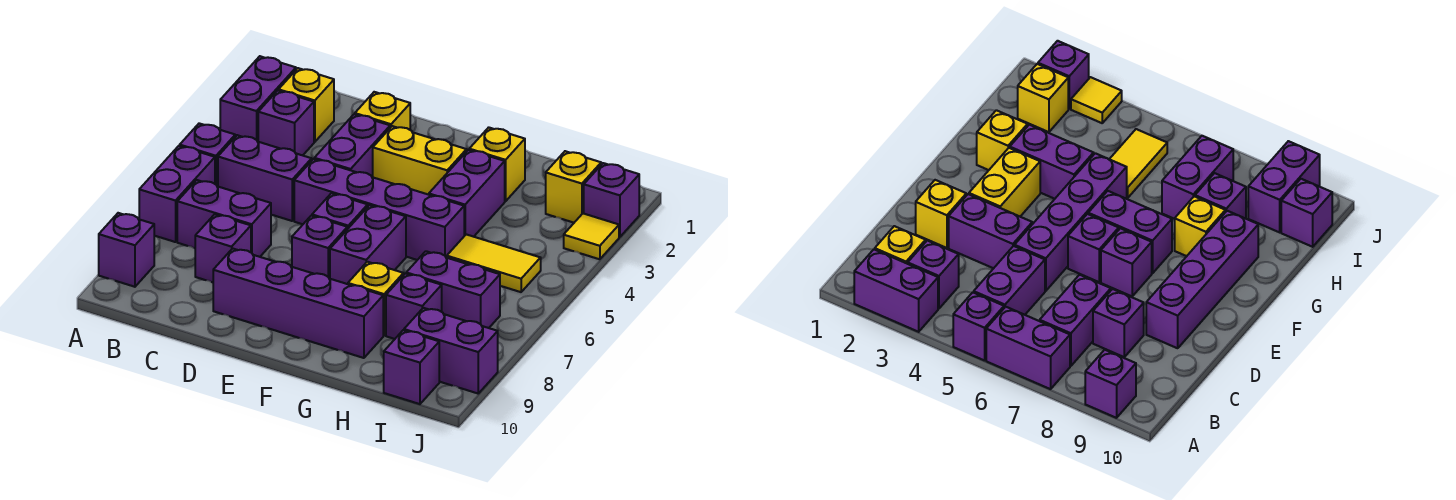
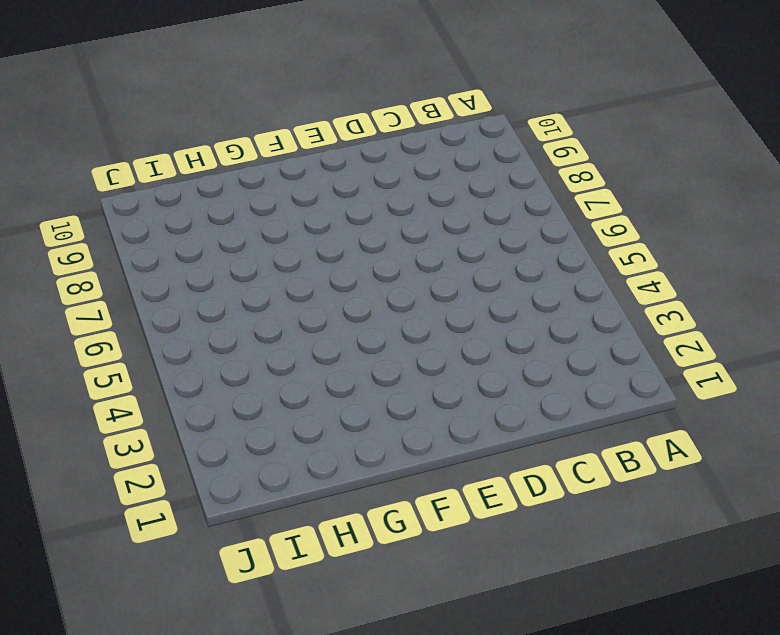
none -> purple brick A2:A3 level 1
none -> purple brick A5 level 1
none -> purple brick A6:A7 level 1

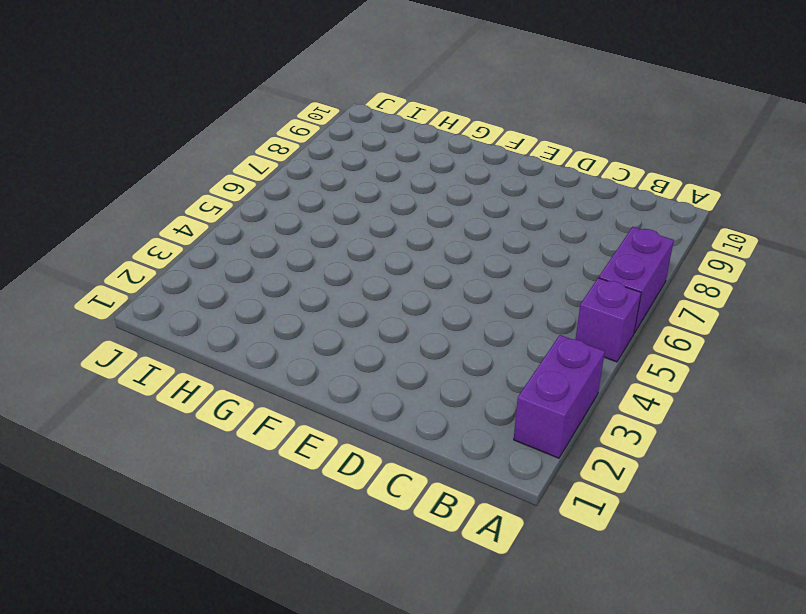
none -> purple brick A9 level 1
none -> yellow brick B2 level 1
none -> purple brick B3 level 1

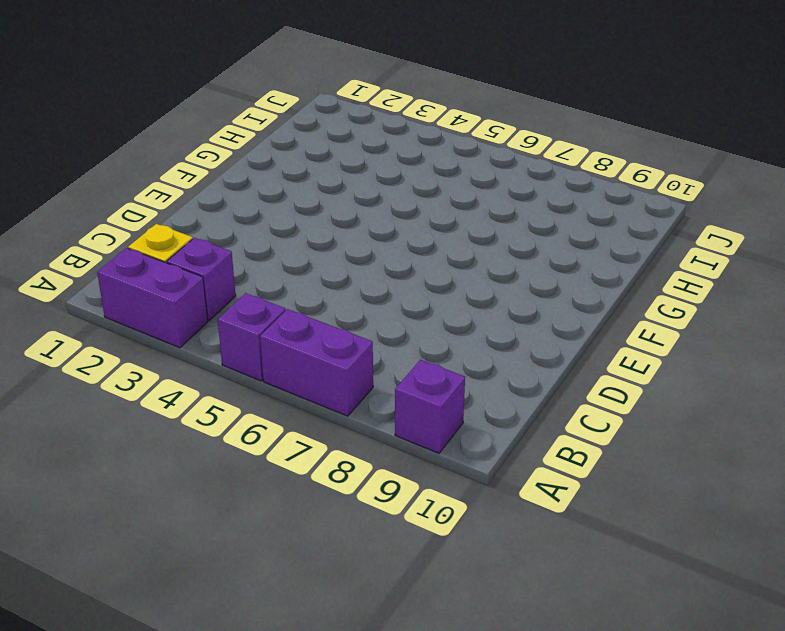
none -> purple brick B5:C5 level 1
none -> purple brick B7:C7 level 1
none -> purple brick C8 level 1

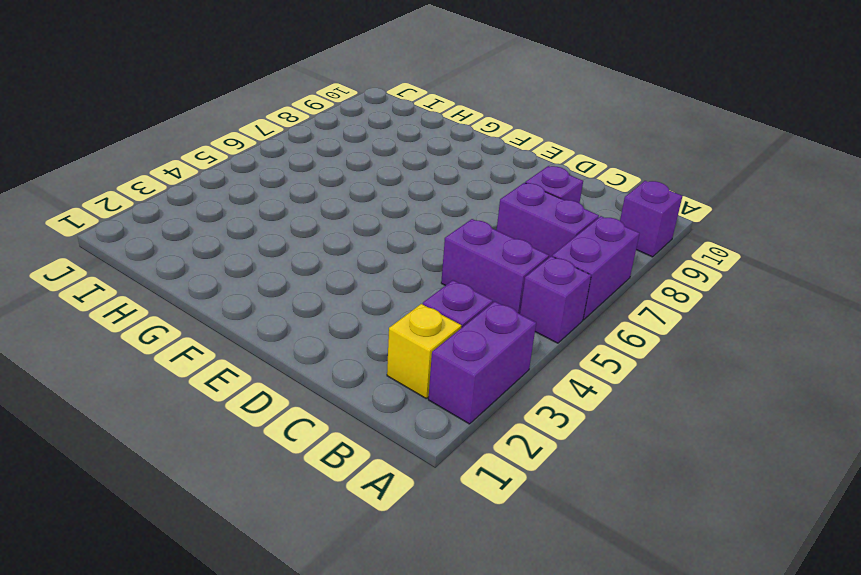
none -> yellow brick D2 level 1
none -> purple brick D3:D4 level 1
none -> purple brick D5:G5 level 1

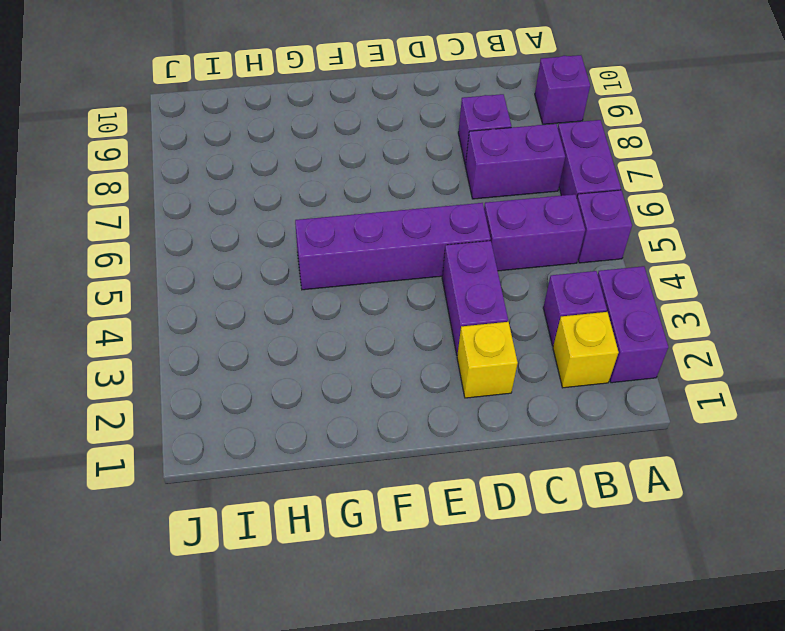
none -> purple brick D9:G9 level 1
none -> yellow brick E3:F3 level 1
none -> purple brick E6 level 1

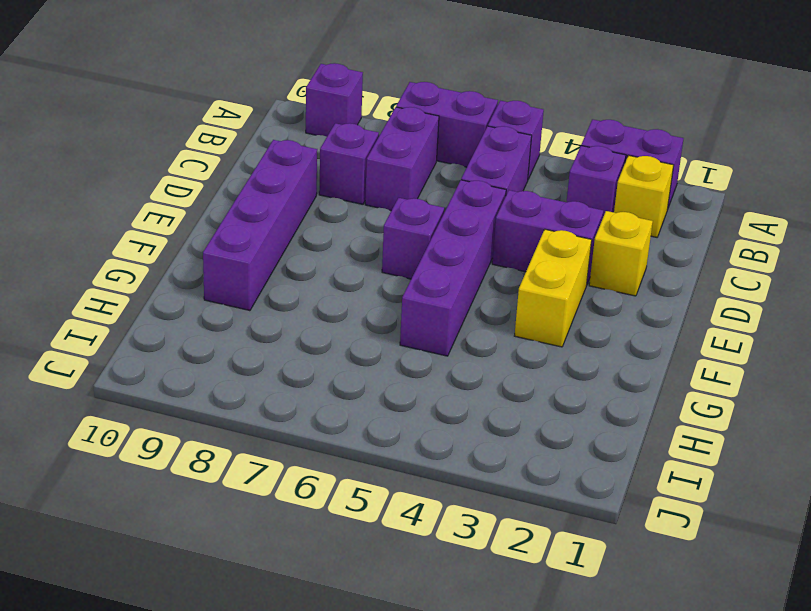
none -> purple brick E7 level 1
none -> purple brick F6:F7 level 1
none -> yellow brick G2 level 1

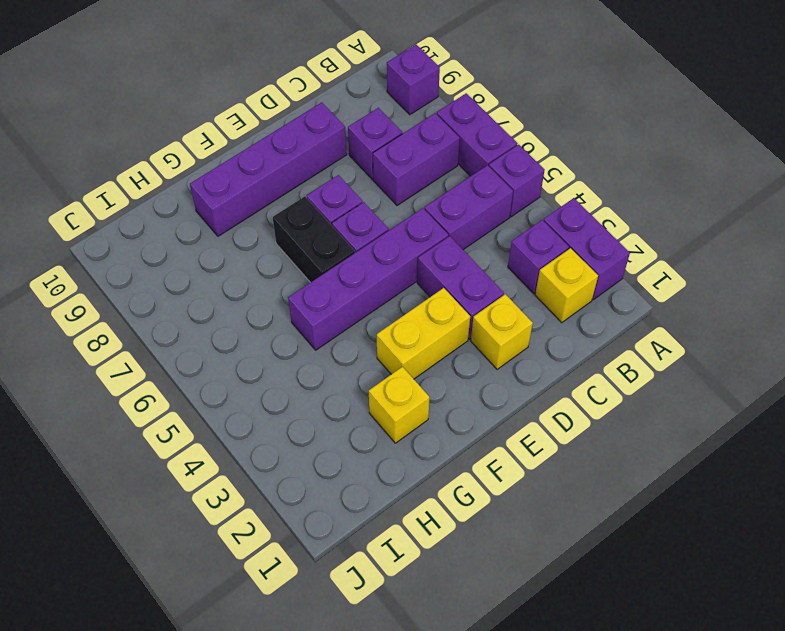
black brick F6:F7 level 1 -> purple brick F6:F7 level 1
none -> purple brick G3:G4 level 1
none -> yellow brick G8 level 1
none -> yellow tile H5:I5 level 1

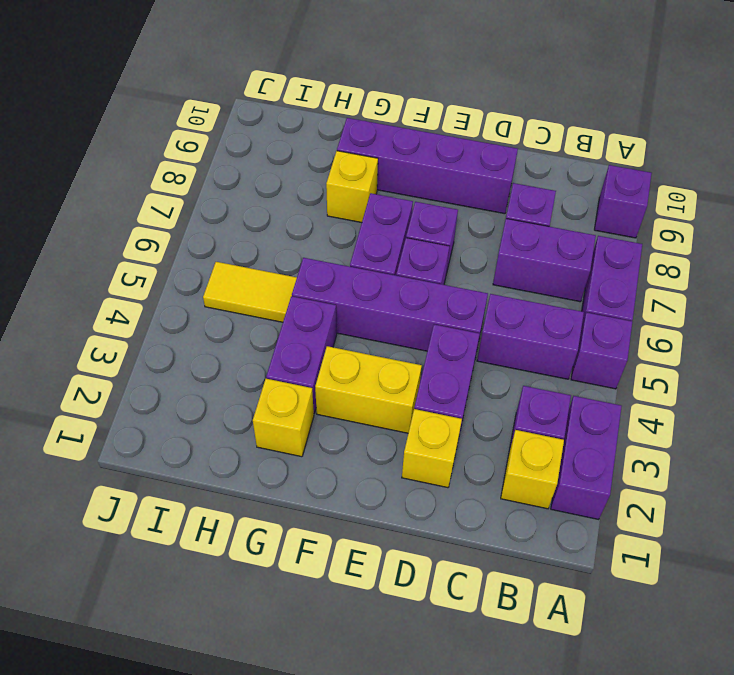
none -> purple brick H7:I7 level 1
none -> purple brick H8 level 1
none -> yellow brick I2 level 1

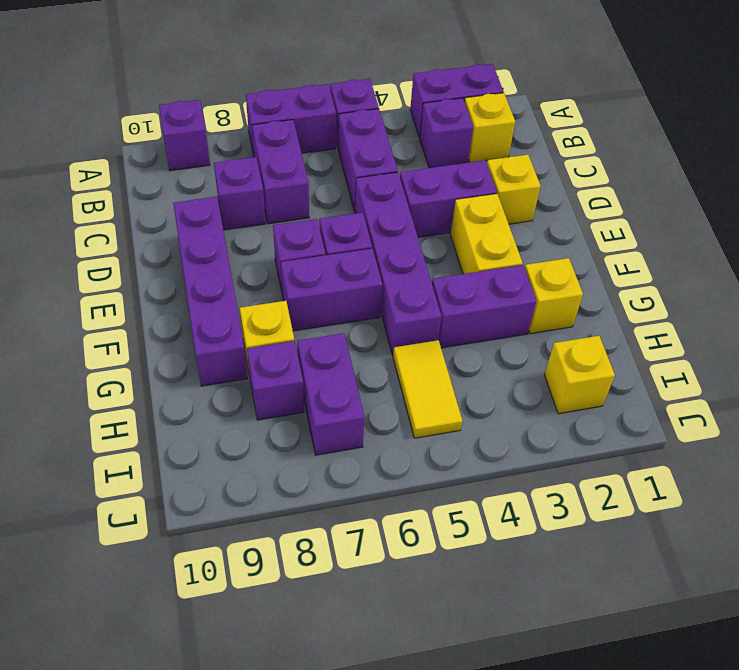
none -> purple brick I9:J9 level 1
none -> purple brick I10 level 1
none -> purple brick J2 level 1

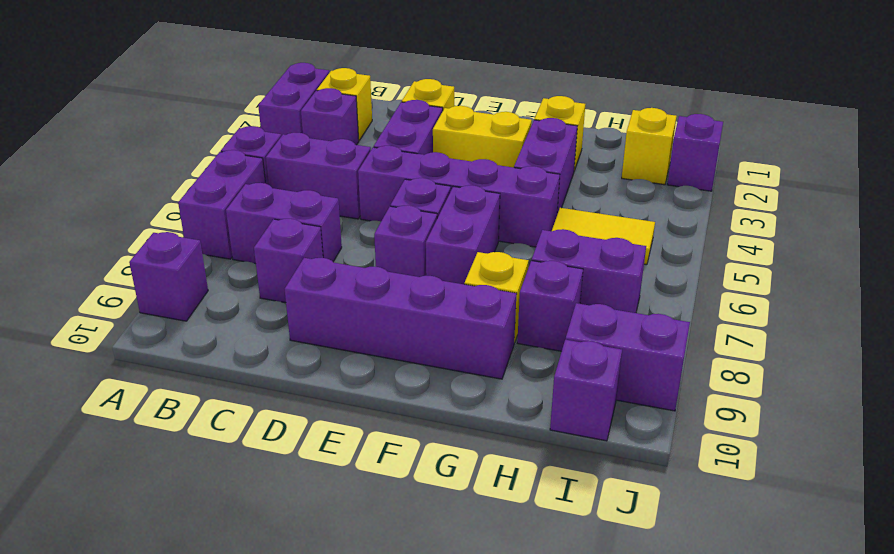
none -> yellow tile J3 level 1

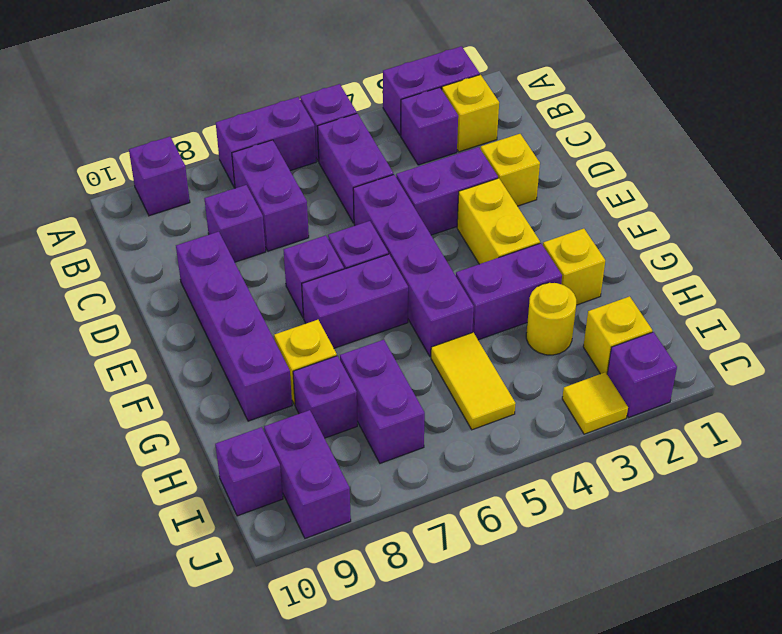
yellow round brick H3 level 1 -> none

